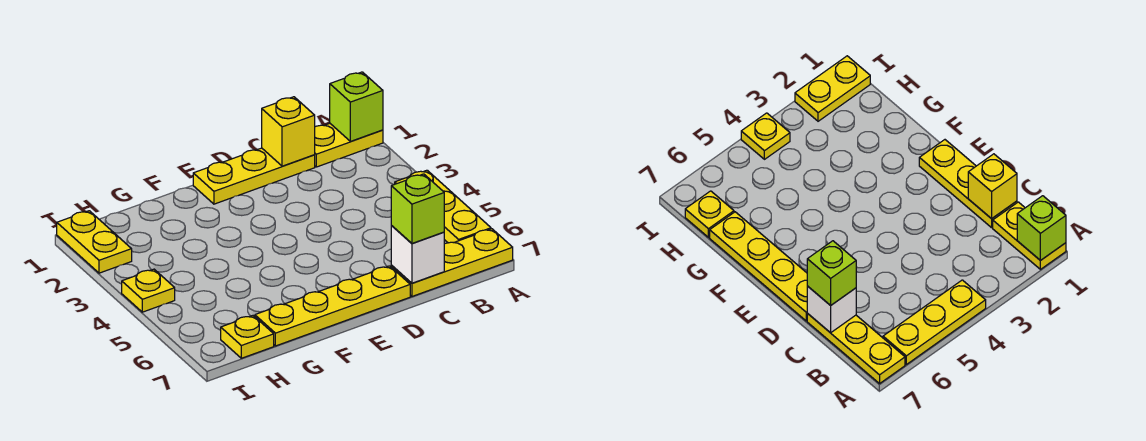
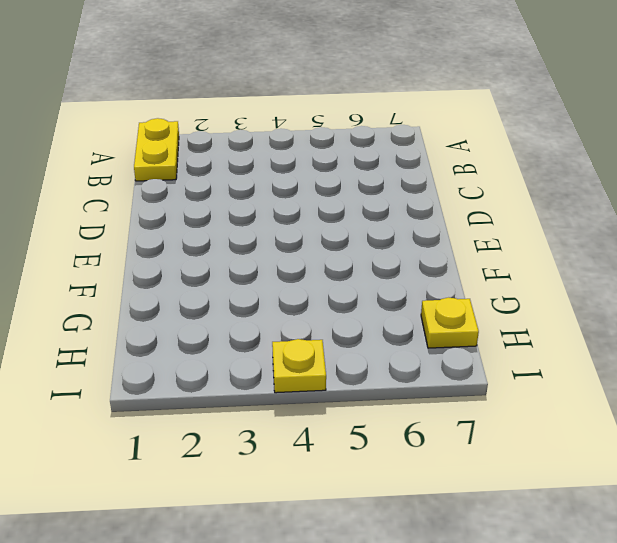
none -> yellow plate A4:A6 level 1
none -> yellow plate A7:C7 level 1
none -> yellow plate C1:E1 level 1

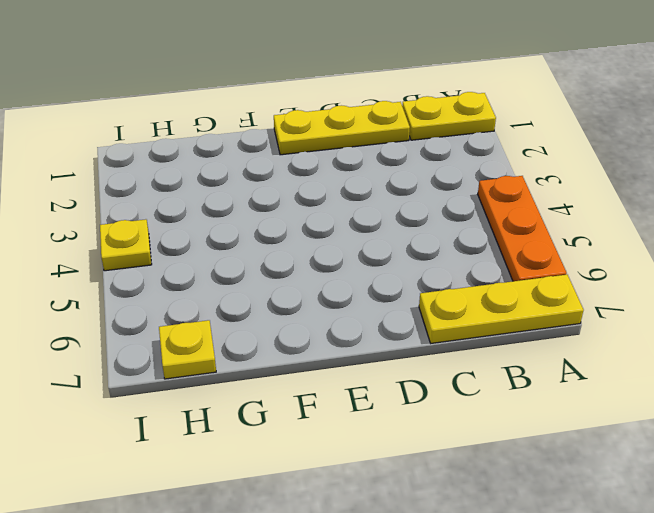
orange plate A4:A6 level 1 -> yellow plate A4:A6 level 1
none -> yellow plate D7:G7 level 1
none -> yellow plate I1:I2 level 1
none -> lime brick A1 level 2

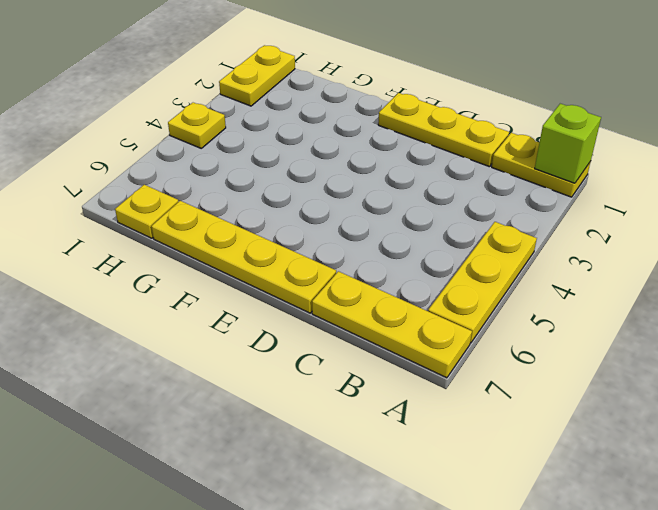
none -> yellow brick C1 level 2
none -> white brick C7 level 2
none -> lime brick C7 level 3

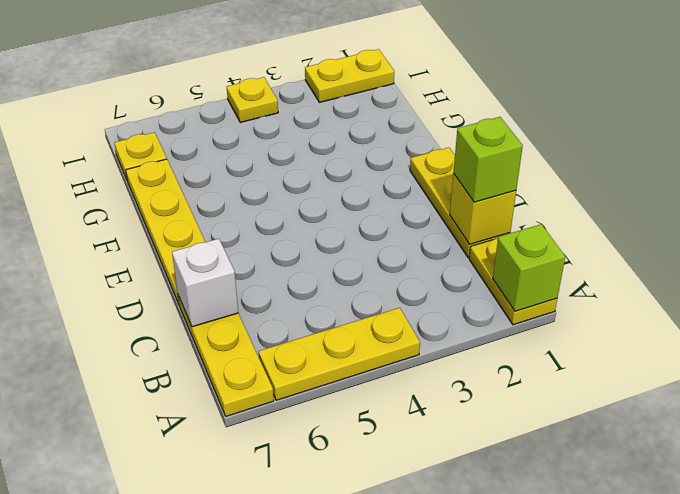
lime brick C1 level 3 -> lime brick C7 level 3

